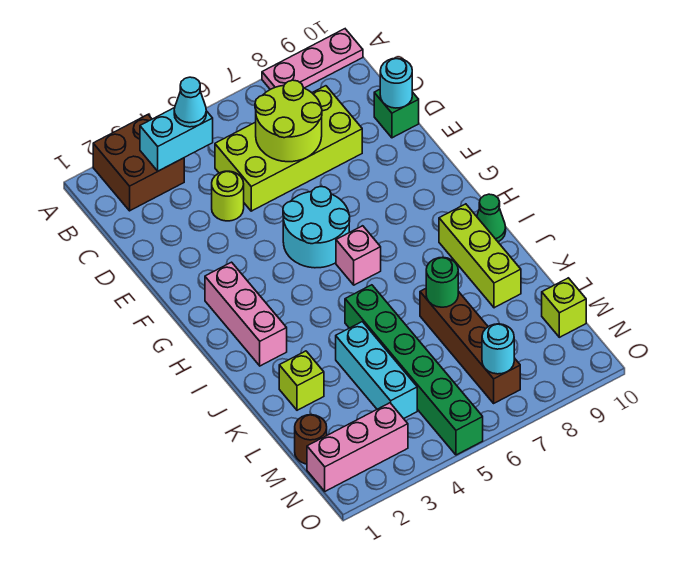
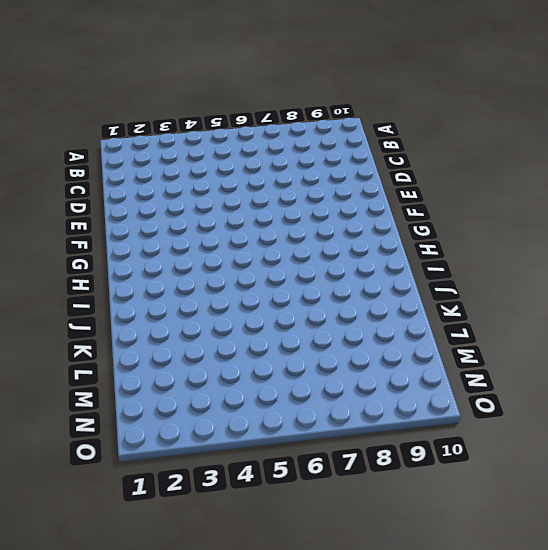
none -> brown brick A2:B3 level 1
none -> pink plate A8:A10 level 1
none -> lime brick C5:D8 level 1

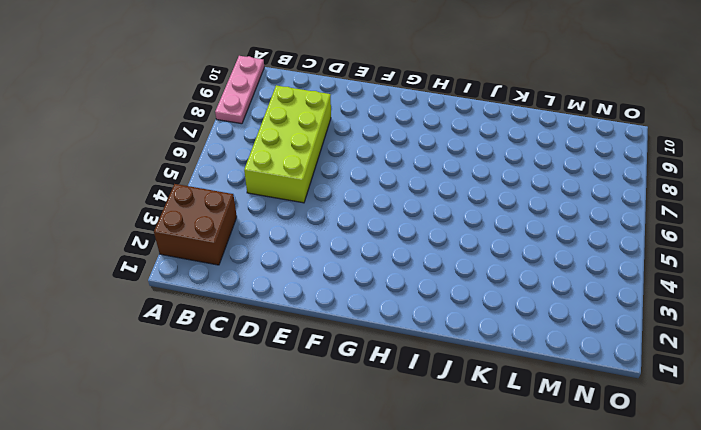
none -> lime round brick D4 level 1
none -> green brick D10 level 1
none -> cyan round brick F5:G6 level 1

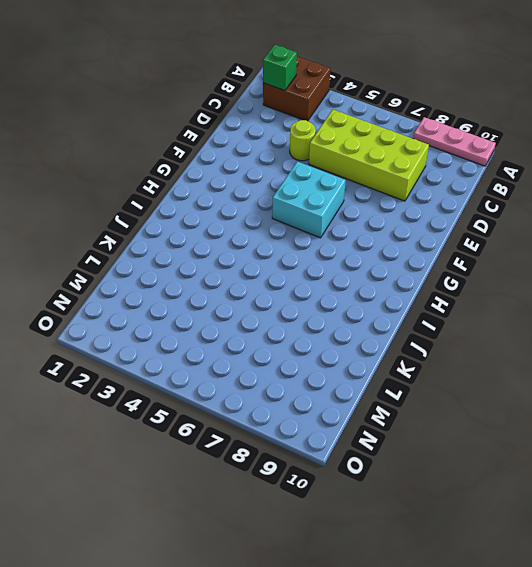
green brick B2 level 2 -> green brick D10 level 1
cyan brick F5:G6 level 1 -> cyan round brick F5:G6 level 1
none -> pink brick G2:I2 level 1
none -> pink brick H6 level 1
none -> lime brick I9:K9 level 1

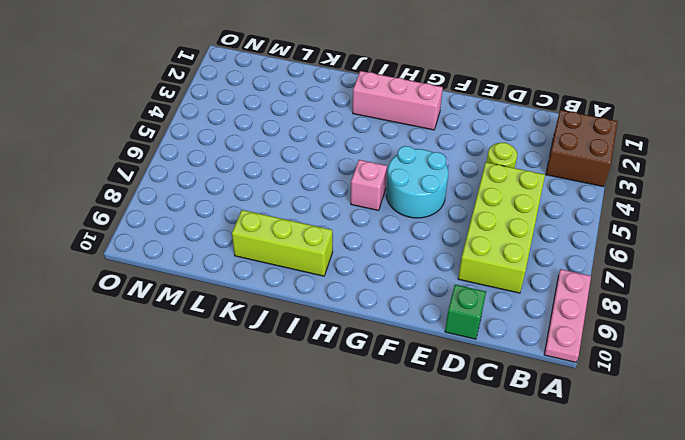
none -> green cone I10 level 1
none -> green brick J5:O5 level 1
none -> lime brick K2 level 1

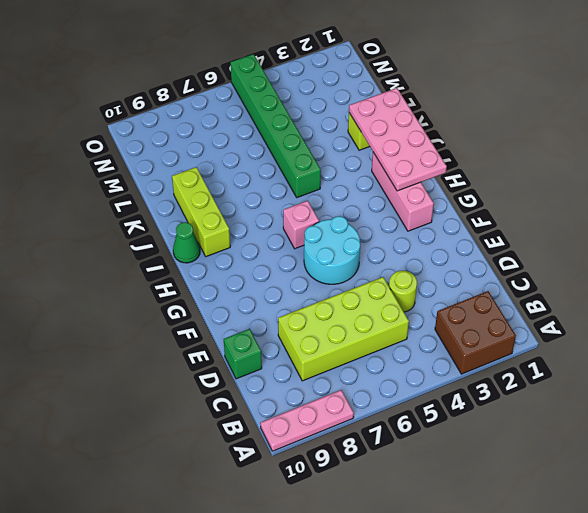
pink plate H1:K2 level 2 -> none
none -> cyan brick K4:M4 level 1
none -> brown brick K7:N7 level 1
none -> brown round brick M1 level 1

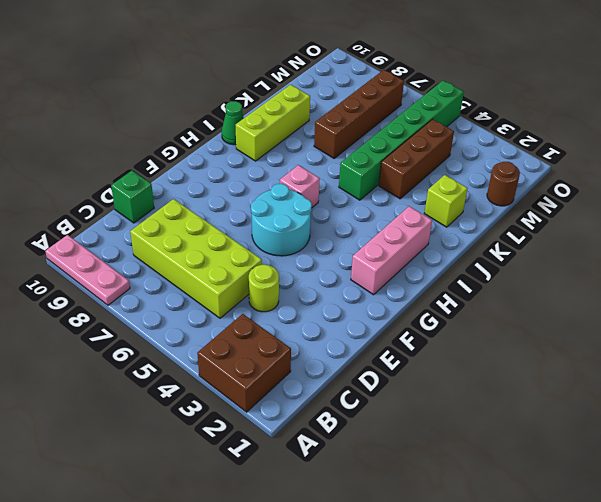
brown brick K4:M4 level 1 -> cyan brick K4:M4 level 1
none -> lime brick M10 level 1
none -> pink brick N1:N3 level 1
none -> cyan brick B3:B4 level 2

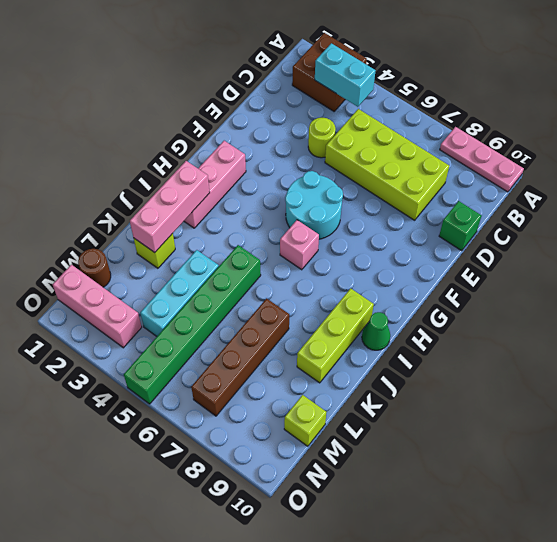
pink brick I2:K2 level 2 -> none
none -> lime round brick C6:D7 level 2
none -> cyan round brick D10 level 2
none -> green round brick K7 level 2

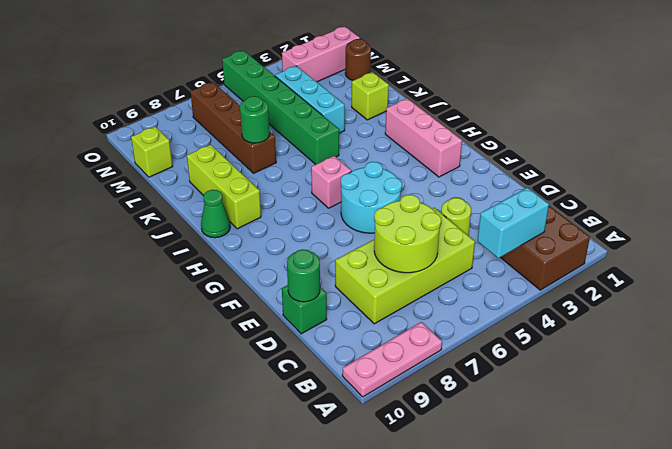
green round brick D10 level 2 -> cyan round brick D10 level 2
none -> cyan round brick N7 level 2
none -> cyan cone B4 level 3

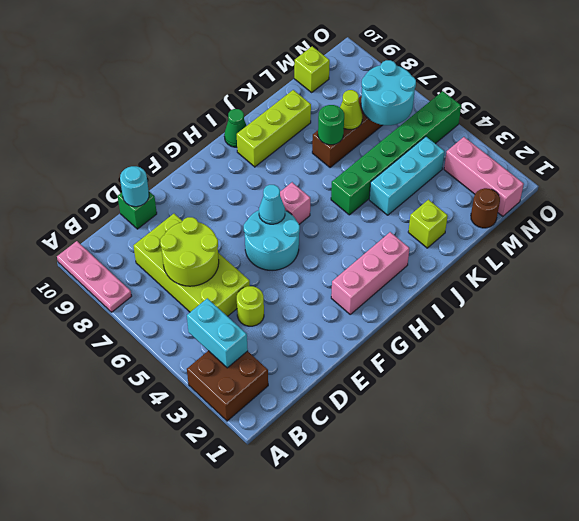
cyan cone G6 level 2 -> cyan cone B4 level 3
lime cone L7 level 2 -> none
cyan round brick M6:N7 level 2 -> cyan round brick N7 level 2

